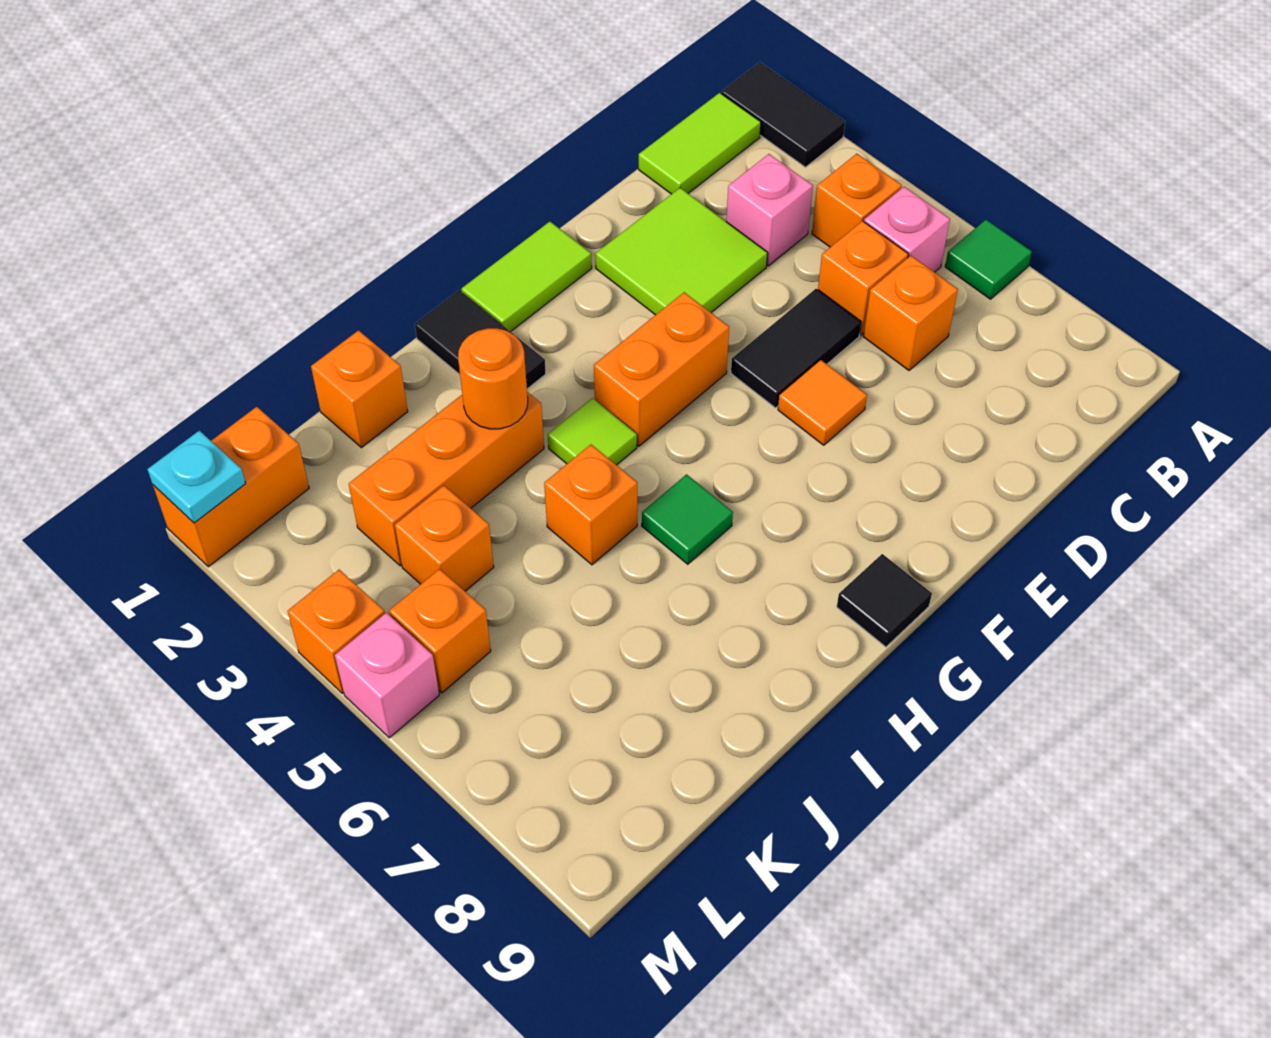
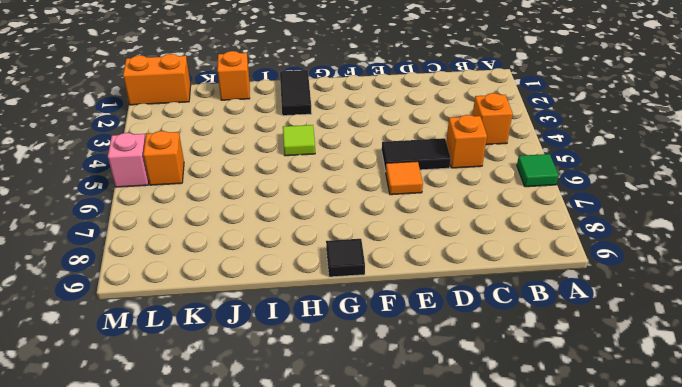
none -> black tile A1:A2 level 1
none -> lime tile B1:C1 level 1
none -> pink brick B5 level 1

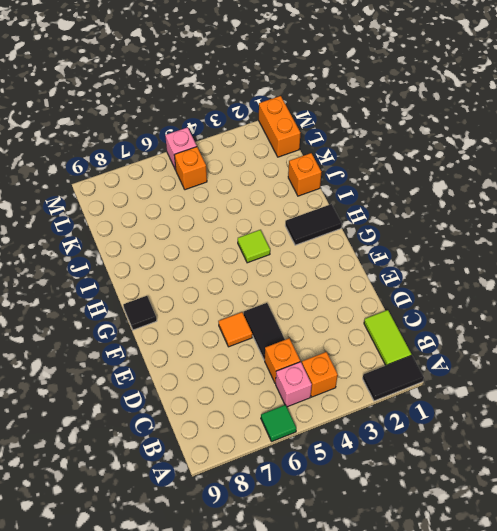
none -> pink brick C3 level 1
none -> orange brick C6 level 1
none -> lime tile D2:E3 level 1

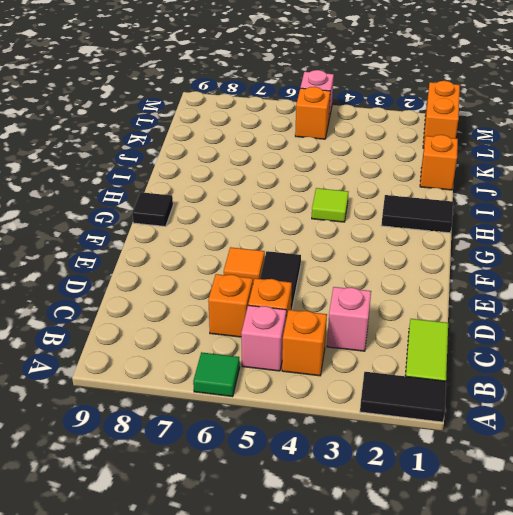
none -> lime tile D2:E3 level 1
none -> lime tile F1:G1 level 1
none -> orange brick F4:G4 level 1

